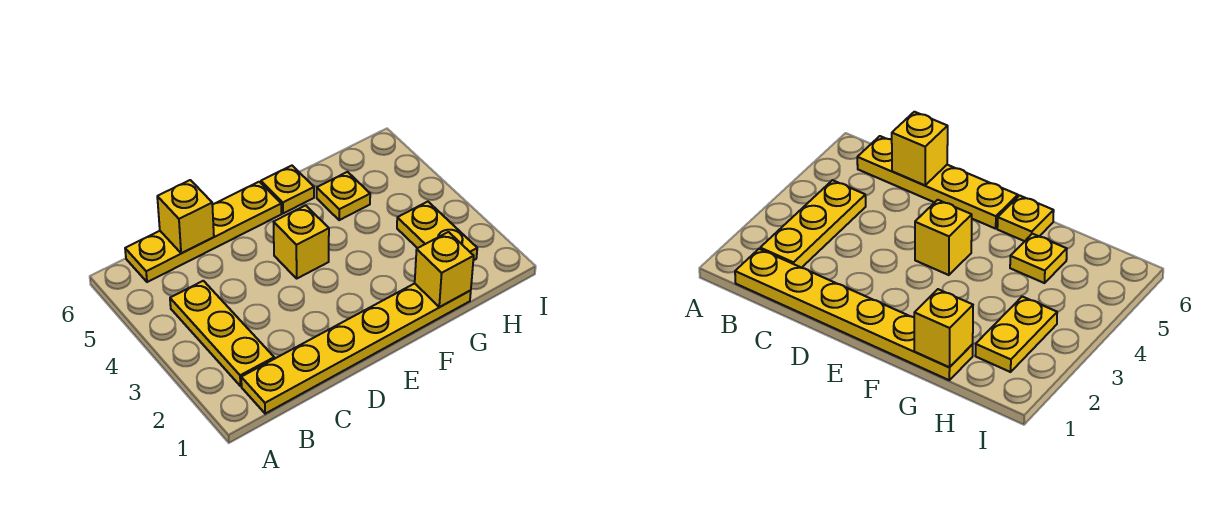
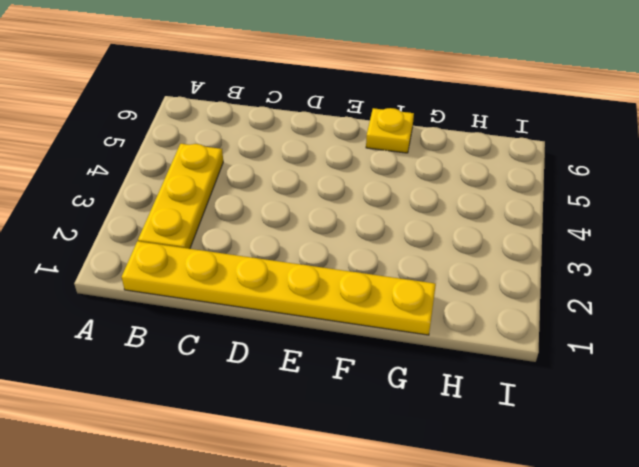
none -> yellow plate B6:E6 level 1
none -> yellow brick E4 level 1

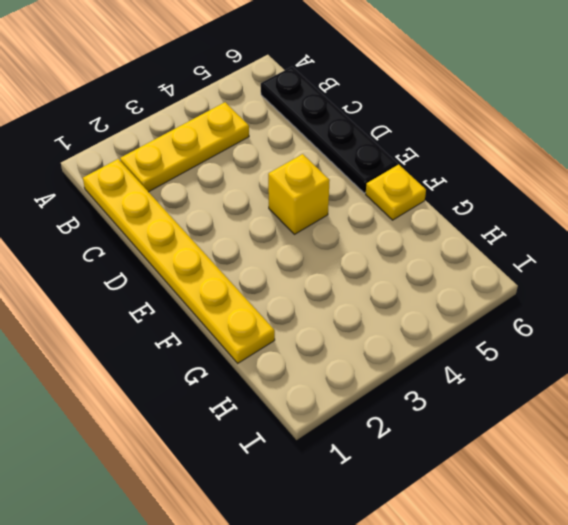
black plate B6:E6 level 1 -> yellow plate B6:E6 level 1
none -> yellow plate G5 level 1
none -> yellow plate H2:H3 level 1

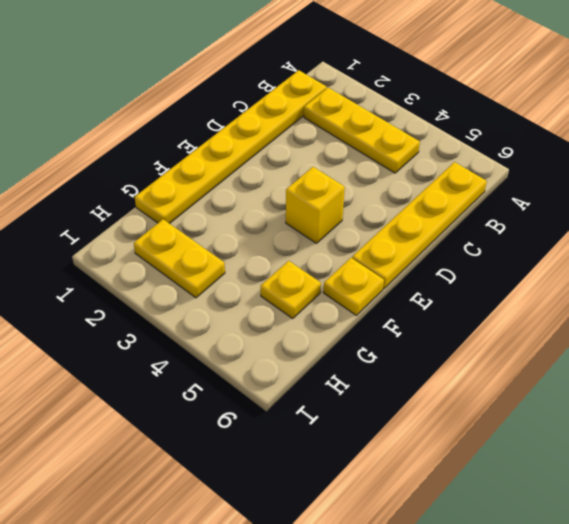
none -> yellow brick C6 level 2
none -> yellow brick G1 level 2

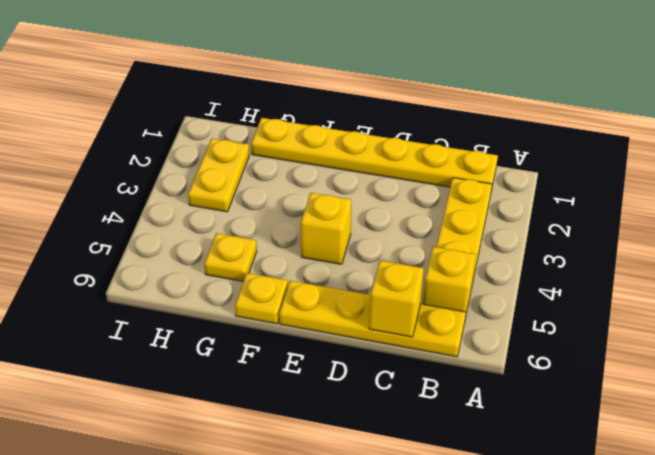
yellow brick B5 level 1 -> yellow brick G1 level 2

